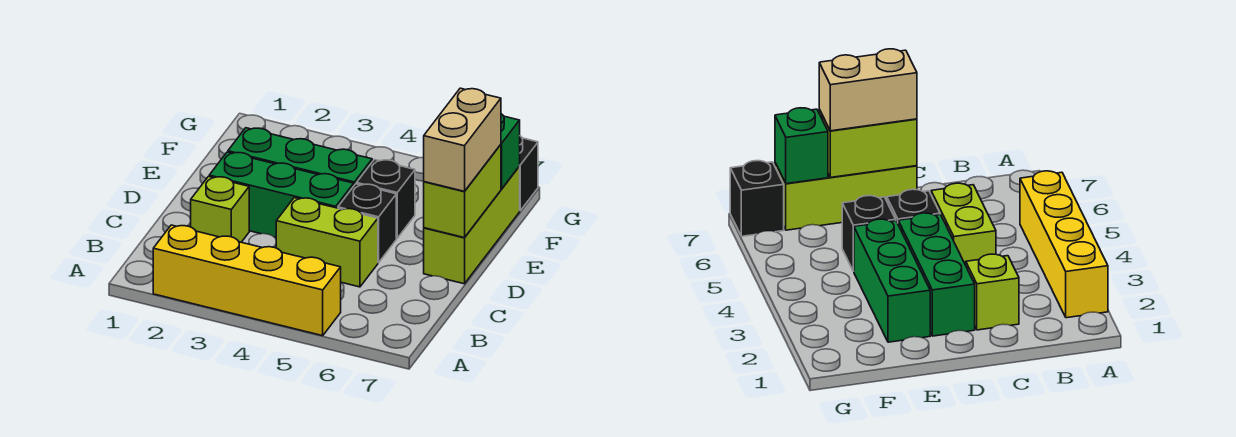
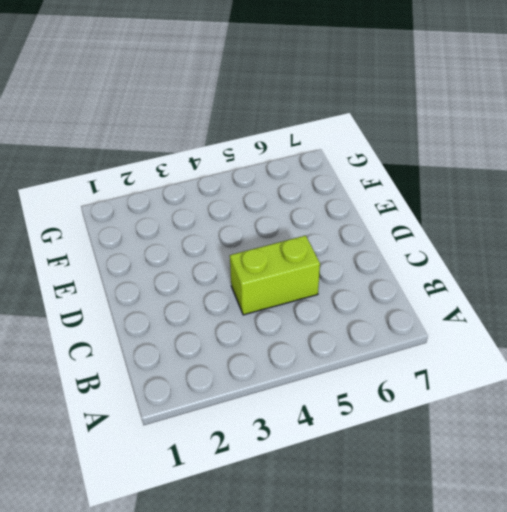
none -> yellow brick A2:A5 level 1
none -> lime brick C2 level 1
none -> green brick D2:D4 level 1

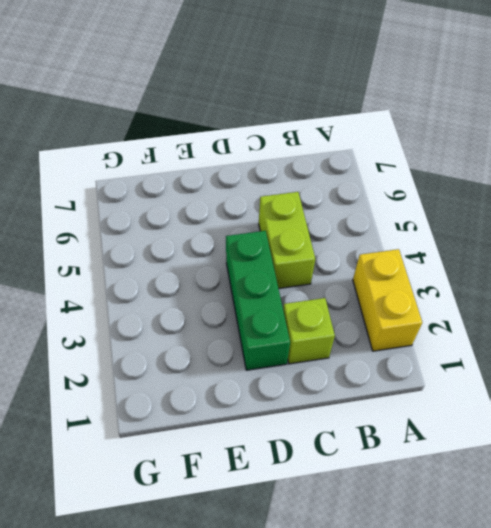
yellow brick A2:A3 level 1 -> yellow brick A2:A5 level 1
none -> black brick D5 level 1
none -> lime brick D7:F7 level 1
none -> green brick E2:E4 level 1

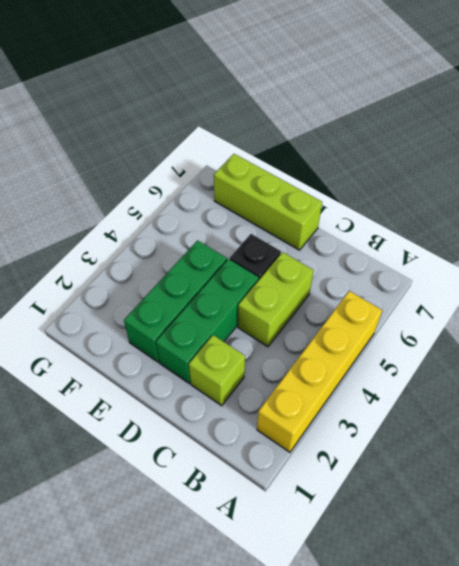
none -> black brick E5 level 1
none -> black brick G7 level 1
none -> lime brick D7:E7 level 2

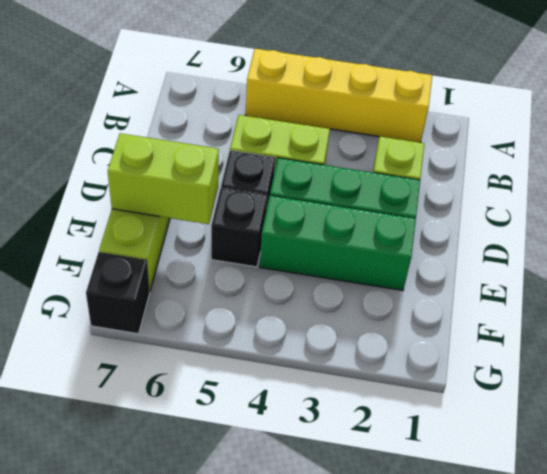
lime brick E6:E7 level 2 -> lime brick D7:E7 level 2
none -> green brick F7 level 2
none -> tan brick D7:E7 level 3

